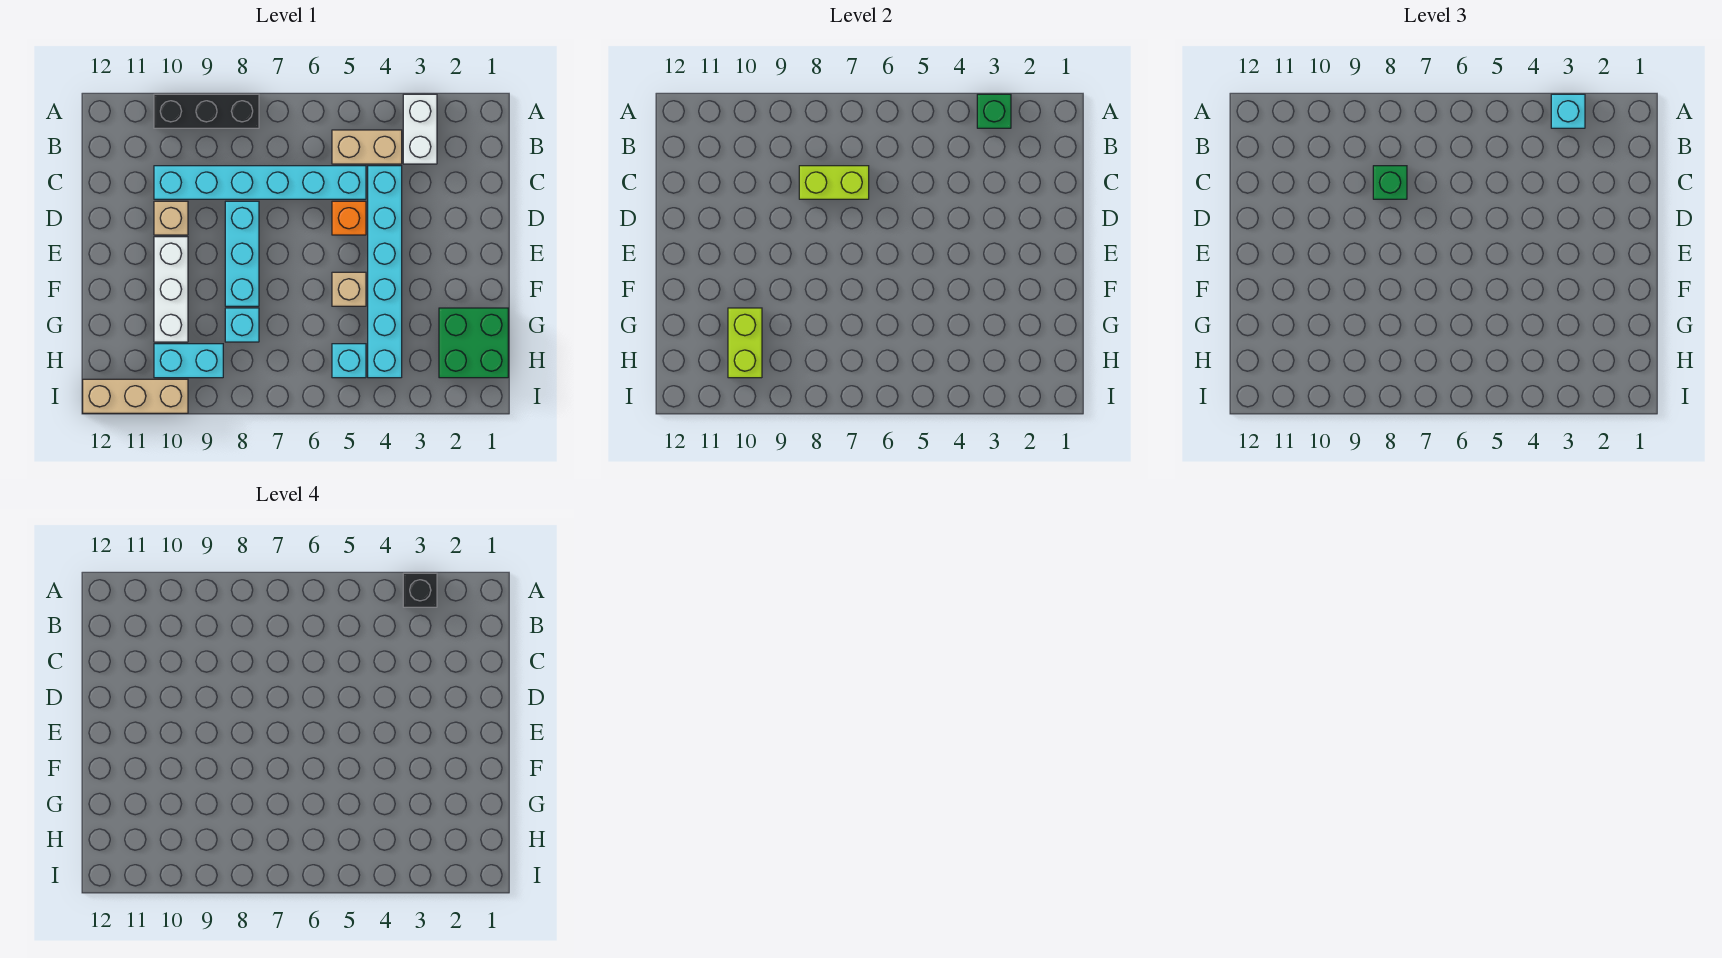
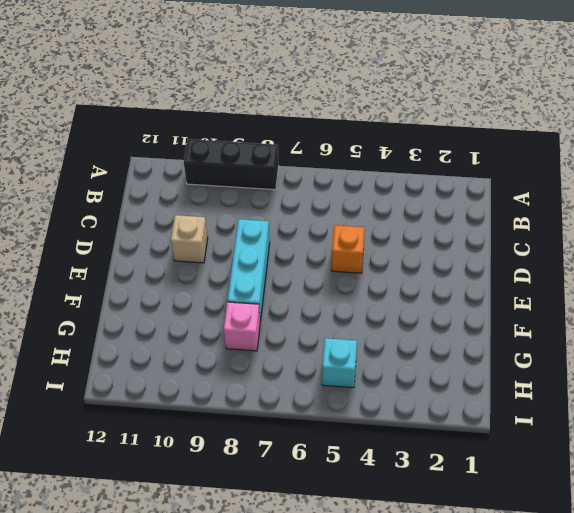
pink brick G8 level 1 -> cyan brick G8 level 1
none -> white brick A3:B3 level 1
none -> tan brick B4:B5 level 1
none -> cyan brick C4:H4 level 1

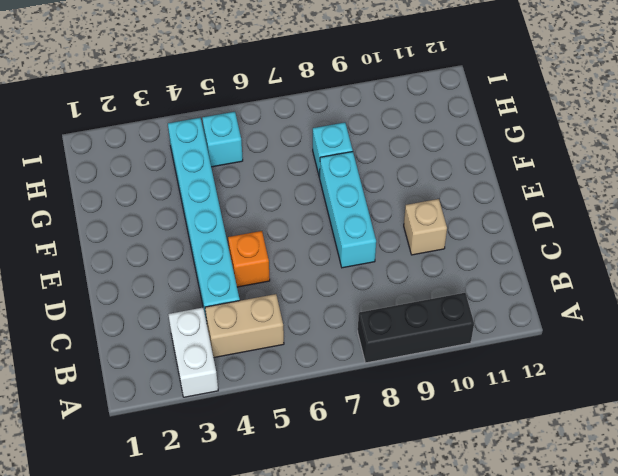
none -> cyan brick C5:C10 level 1
none -> white brick E10:G10 level 1
none -> tan brick F5 level 1

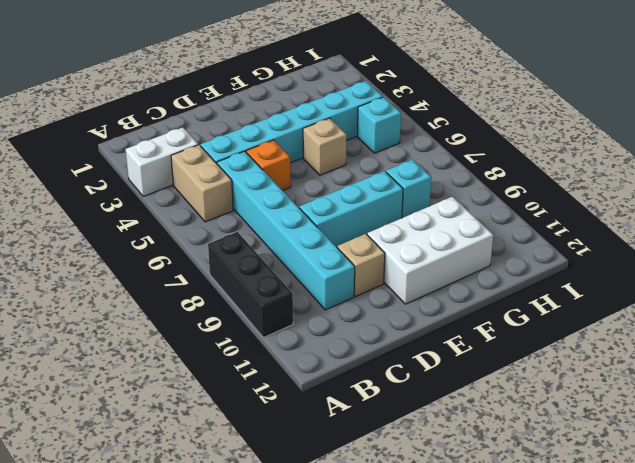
white brick E10:G11 level 1 -> white brick E10:G10 level 1
none -> green brick G1:H2 level 1
none -> cyan brick H9:H10 level 1
none -> tan brick I10:I12 level 1

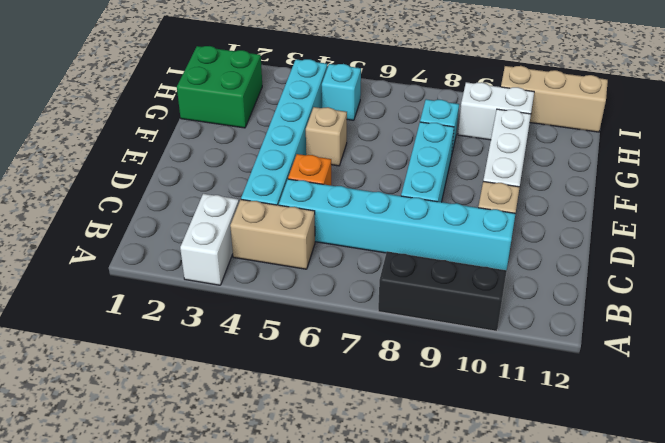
white brick H9:H10 level 1 -> cyan brick H9:H10 level 1
none -> green brick A3 level 2
none -> lime brick C7:C8 level 2
none -> lime brick G10:H10 level 2

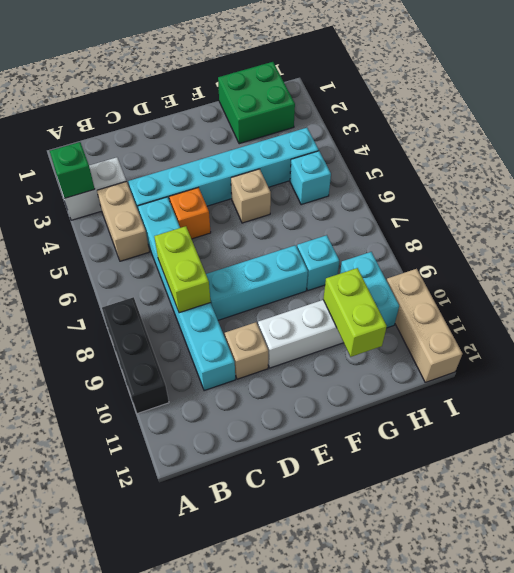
lime brick G10:G11 level 2 -> lime brick G10:H10 level 2
none -> cyan brick A3 level 3
none -> green brick C8 level 3
none -> black brick A3 level 4

